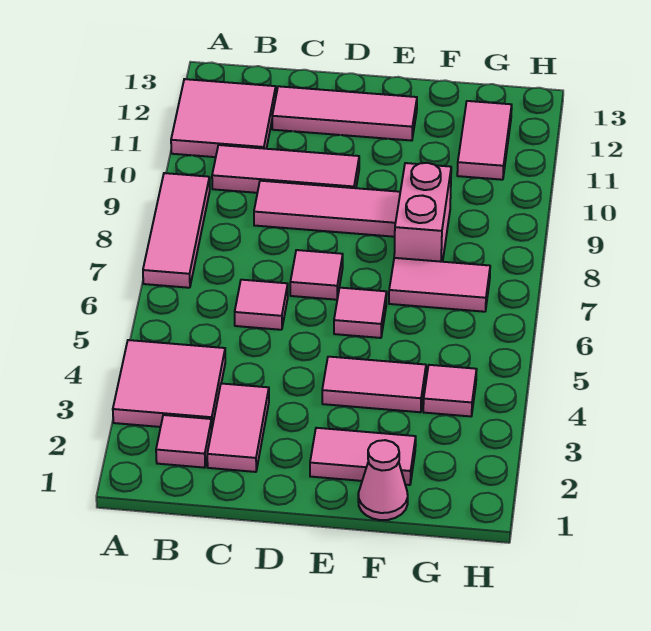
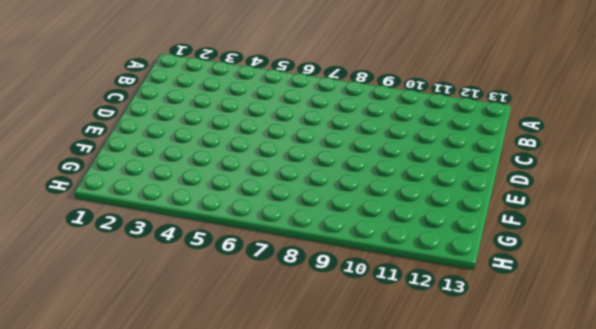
none -> pink tile A3:B4 level 1
none -> pink tile A7:A9 level 1
none -> pink tile A11:B12 level 1

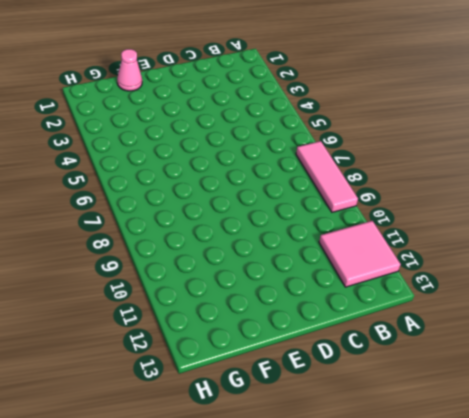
none -> pink tile A3:B4 level 1
none -> pink tile B2 level 1
none -> pink tile B10:D10 level 1

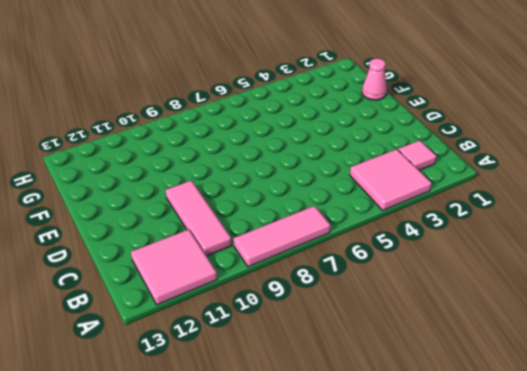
none -> pink tile C2:C3 level 1
none -> pink tile C6 level 1
none -> pink tile C9:E9 level 1

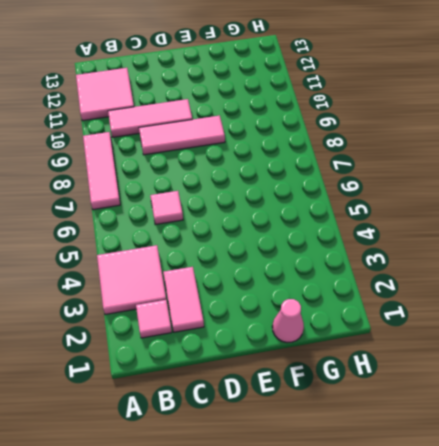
none -> pink tile C12:E12 level 1
none -> pink tile D7 level 1
none -> pink tile E2:F2 level 1

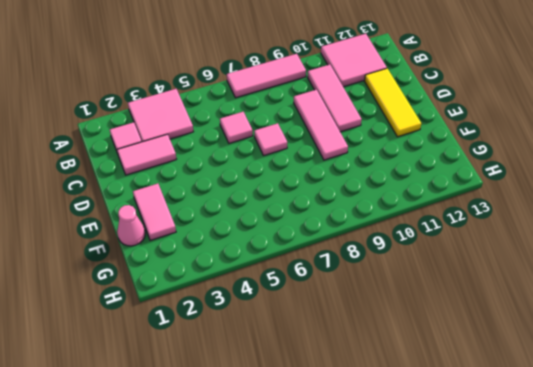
yellow tile C12:E12 level 1 -> pink tile C12:E12 level 1
none -> pink tile E4:F4 level 1
none -> pink tile E6 level 1
none -> pink tile F7:G7 level 1

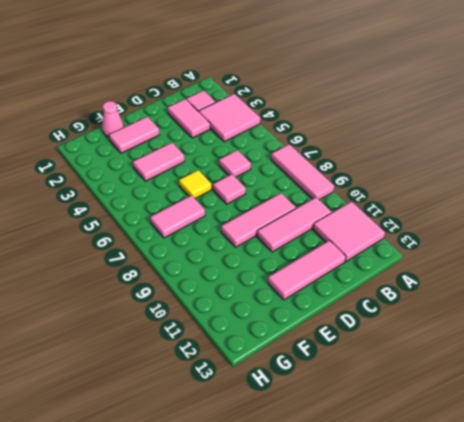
yellow tile E6 level 1 -> pink tile E6 level 1
none -> pink brick F8:F9 level 1
none -> pink tile G4 level 1
none -> pink tile G11:G12 level 1

